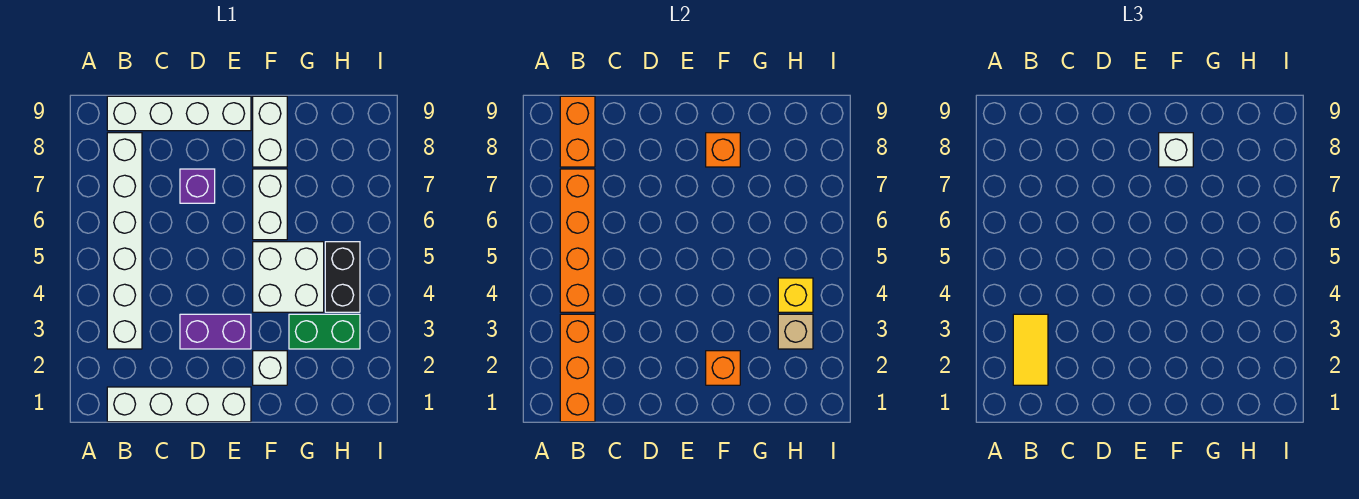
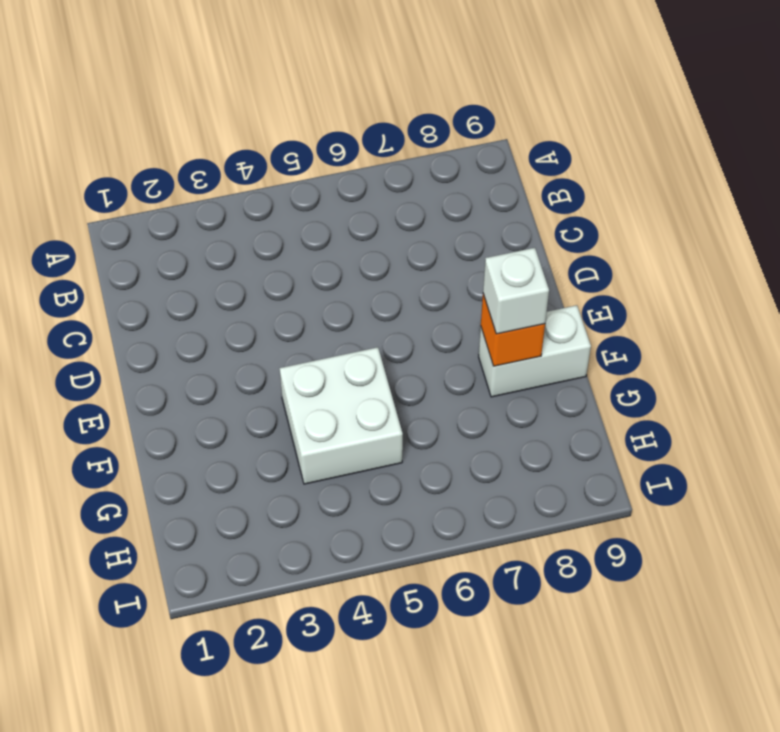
none -> white brick B1:E1 level 1
none -> white brick B3:B8 level 1
none -> white brick B9:E9 level 1

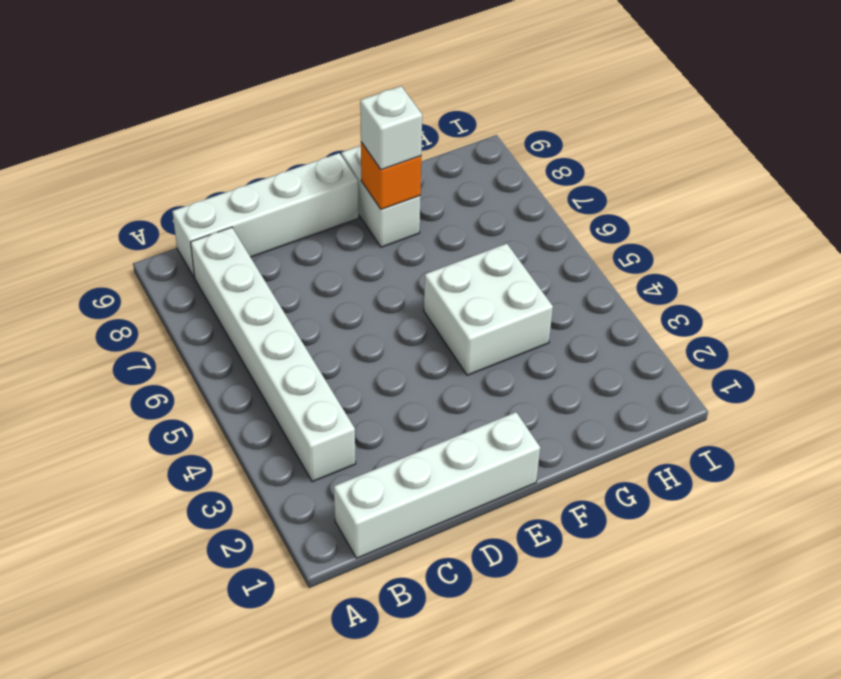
none -> purple brick D3:E3 level 1
none -> purple brick D7 level 1
none -> white brick F2 level 1

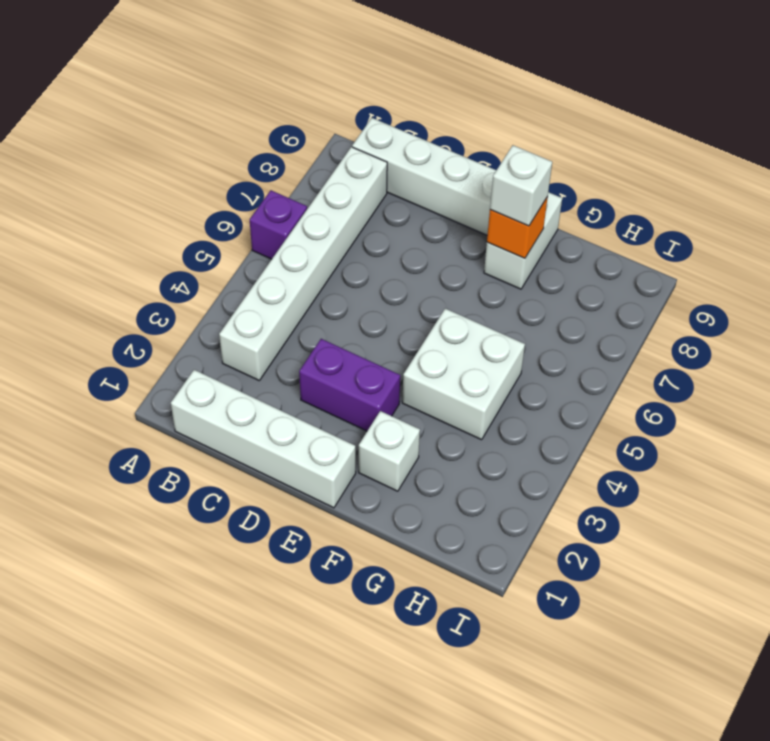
purple brick A6 level 1 -> purple brick D7 level 1
none -> white brick F6:F7 level 1
none -> green brick G3:H3 level 1
none -> black brick H4:H5 level 1

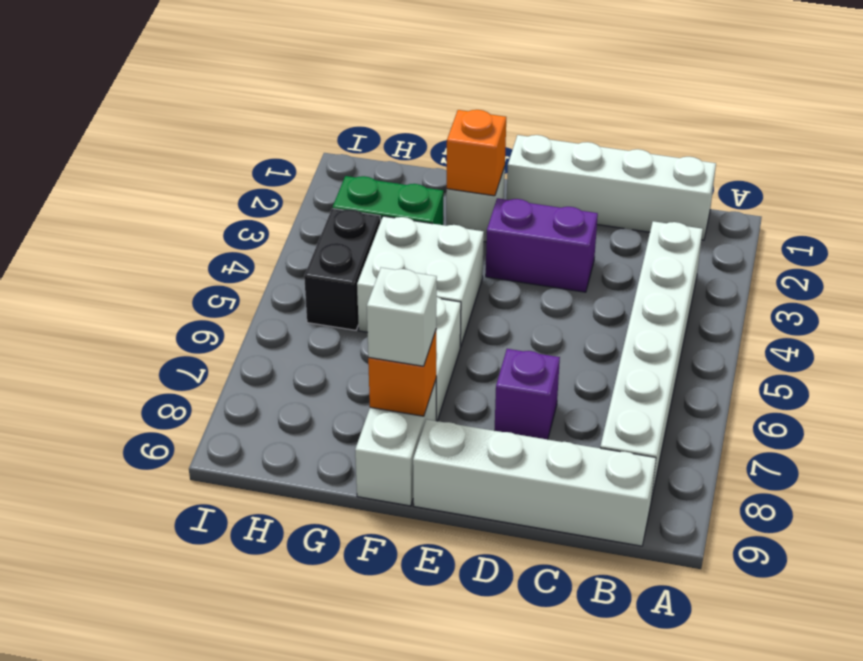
none -> orange brick B1:B3 level 2
none -> orange brick B4:B7 level 2
none -> orange brick B8:B9 level 2

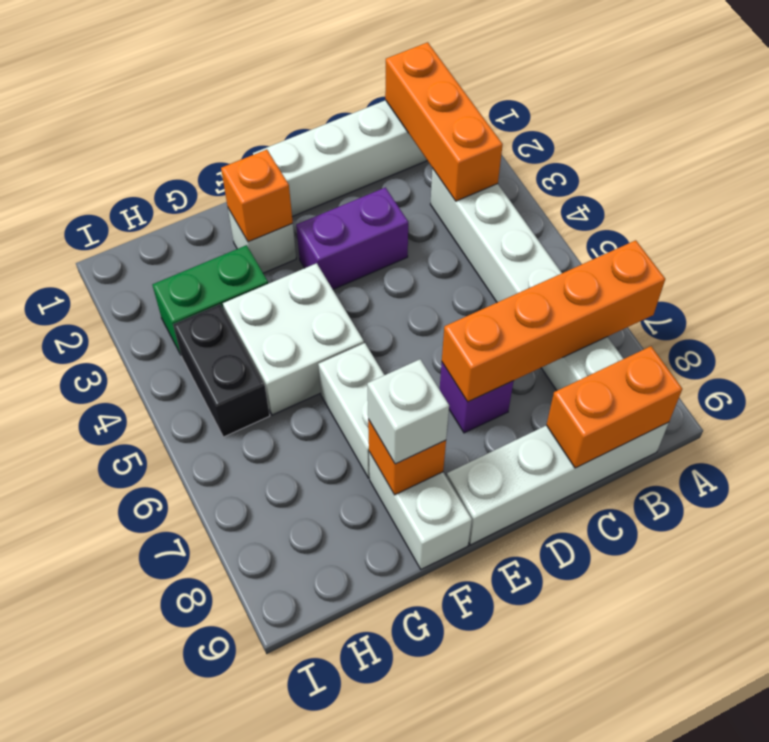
orange brick A7:D7 level 2 -> orange brick B4:B7 level 2
orange brick B9:C9 level 2 -> orange brick B8:B9 level 2
none -> tan brick H3 level 2
none -> yellow brick H4 level 2
none -> yellow tile B2:B3 level 3

